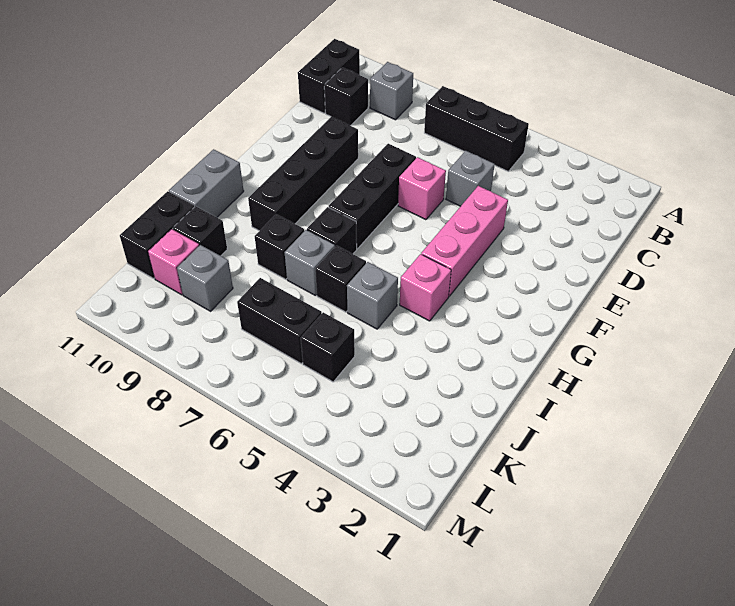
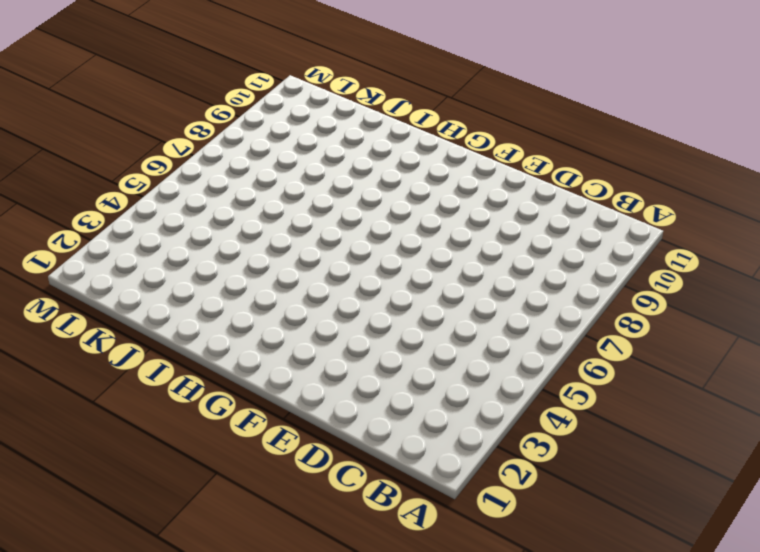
none -> black brick B5:B7 level 1
none -> grey brick B9 level 1
none -> black brick B11:C11 level 1

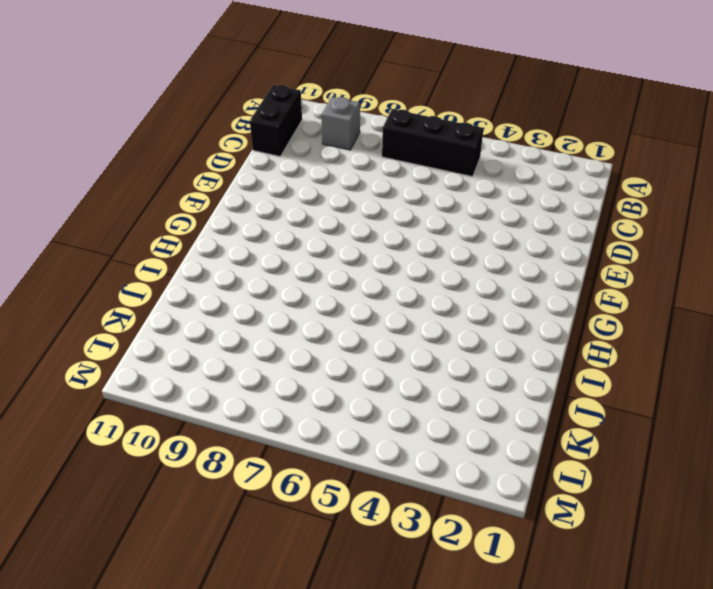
none -> black brick C10 level 1
none -> grey brick D5 level 1
none -> pink brick E4:G4 level 1

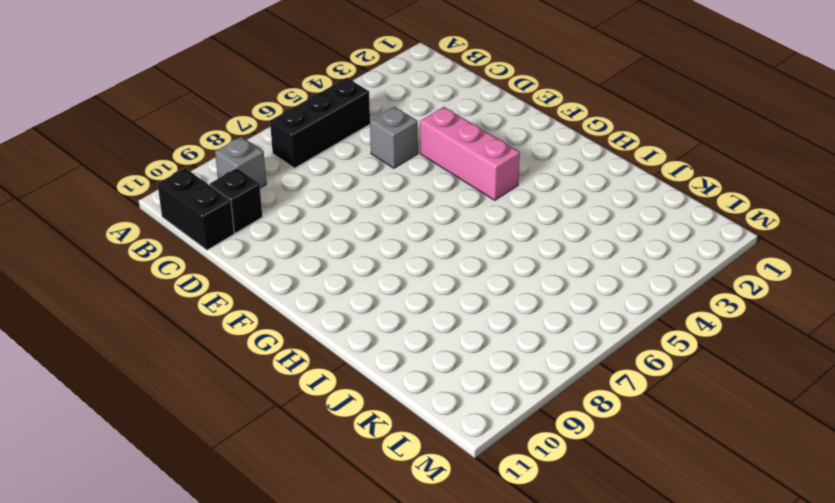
none -> pink brick E6 level 1
none -> black brick E7:G7 level 1
none -> black brick E9:H9 level 1

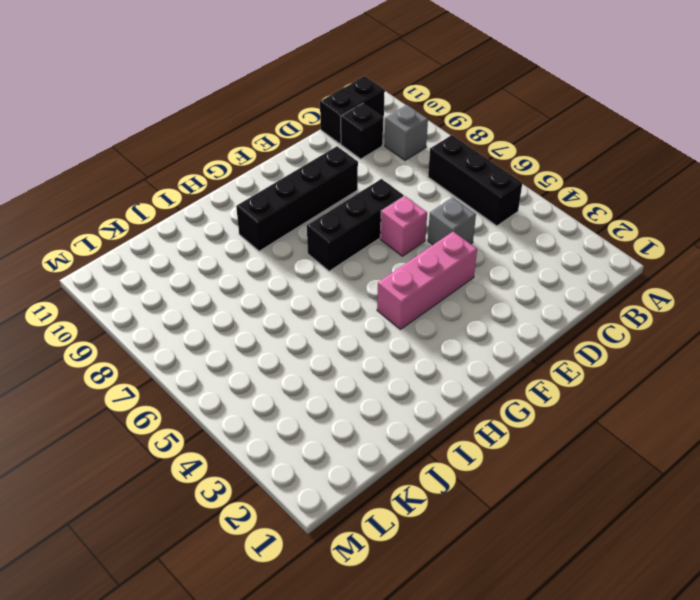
none -> pink brick H4 level 1
none -> black brick H7 level 1
none -> grey brick H11:I11 level 1

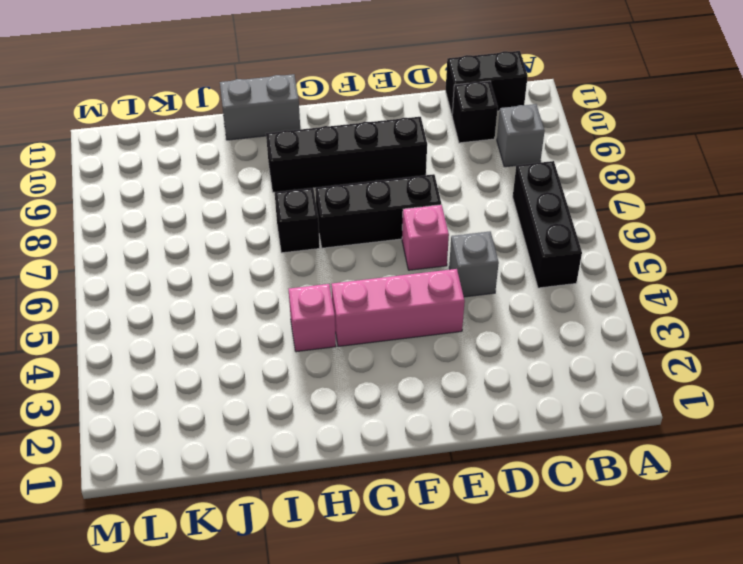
none -> grey brick I5 level 1
none -> black brick I6 level 1
none -> grey brick I7 level 1

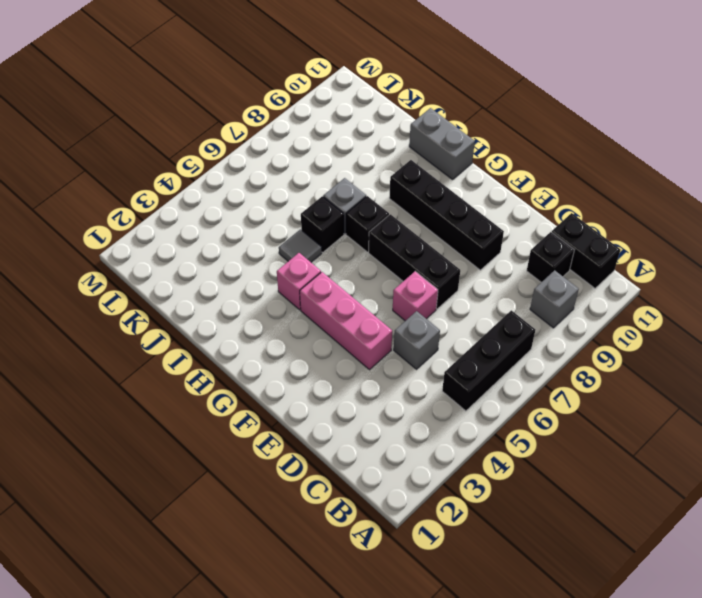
grey tile I5 level 1 -> grey brick I5 level 1
none -> black brick I8 level 1
none -> black brick J10 level 1
none -> black brick J11:K11 level 1

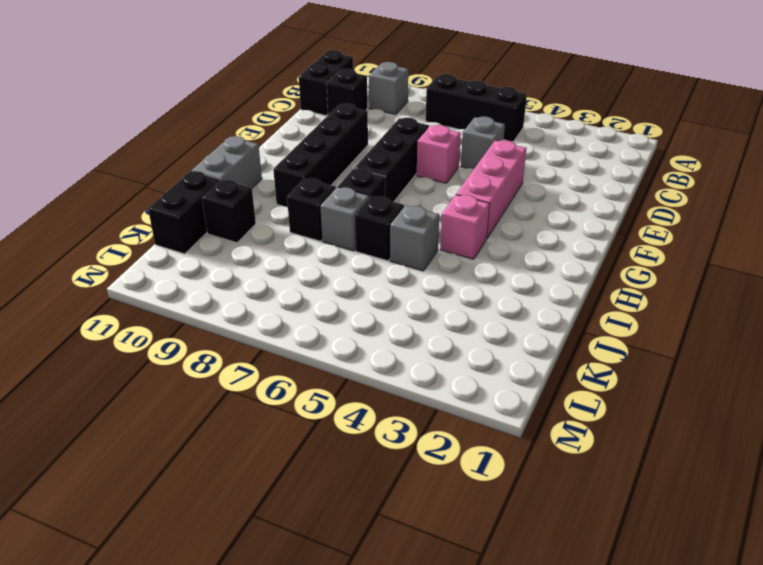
none -> black brick K5 level 1
none -> black brick K6:K7 level 1
none -> grey brick K9 level 1

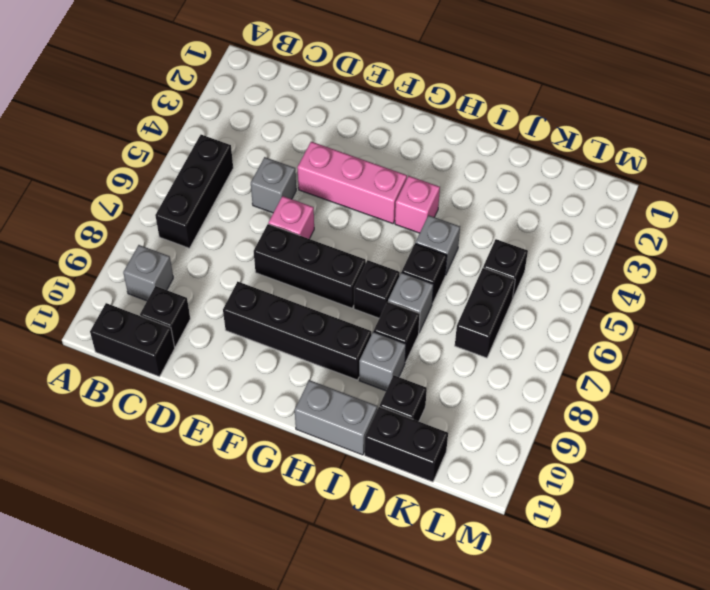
grey brick I9 level 1 -> grey brick K9 level 1
none -> pink brick K10 level 1

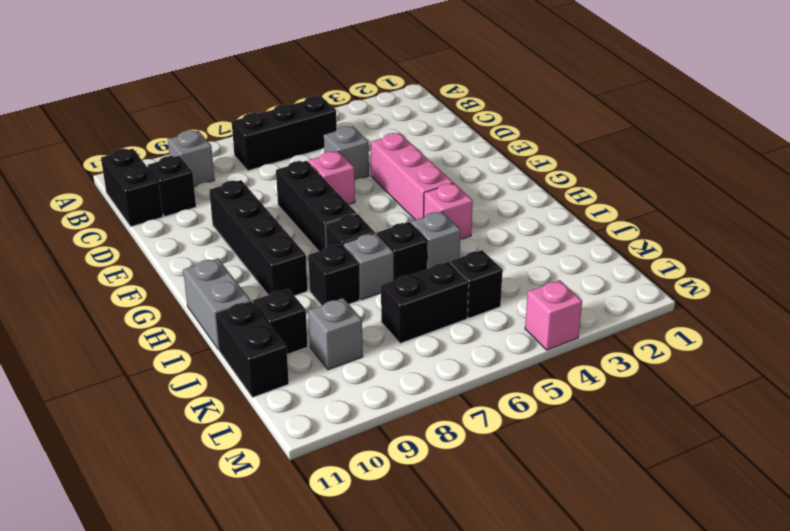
pink brick M4 level 1 -> pink brick K10 level 1

